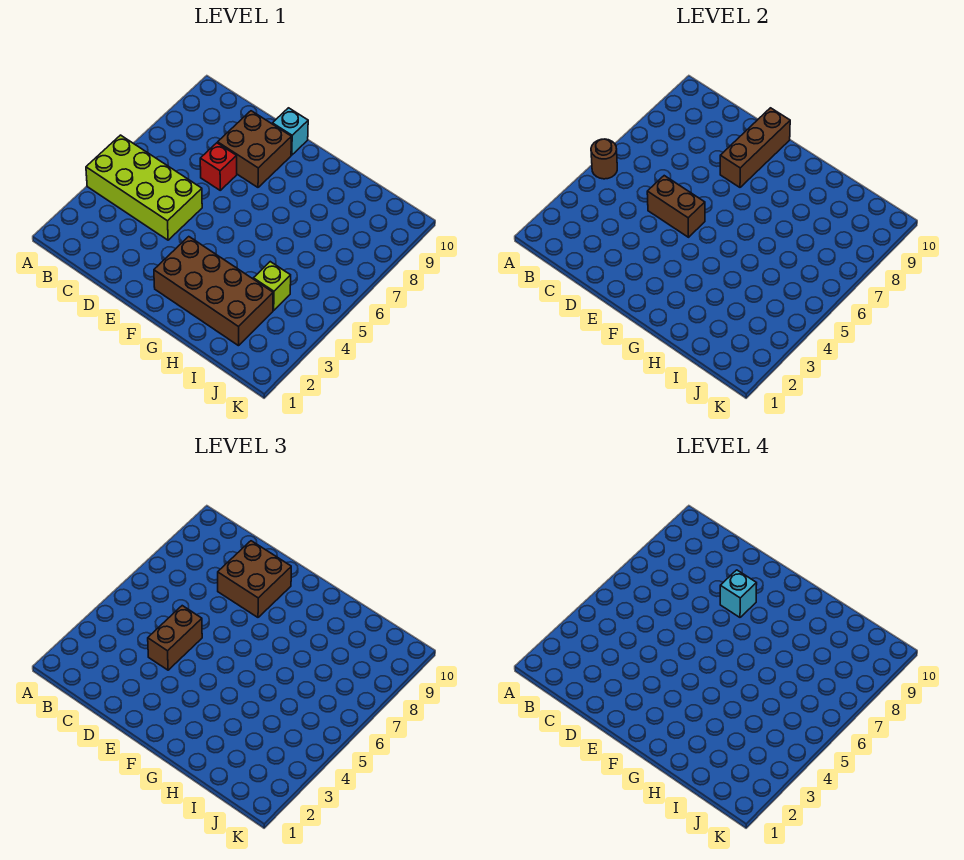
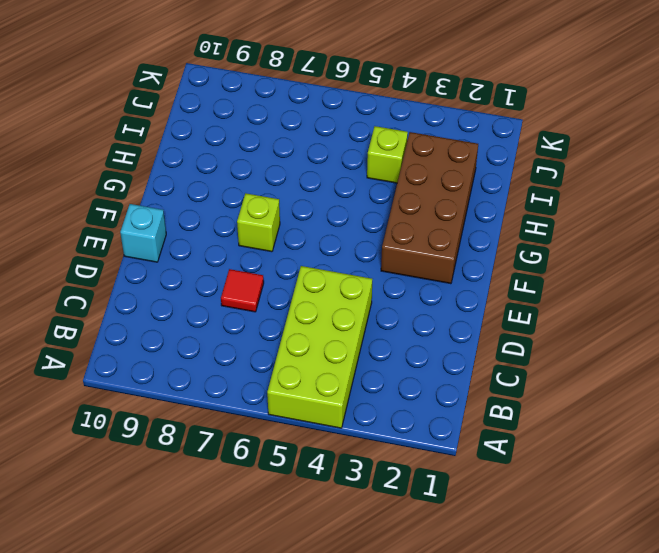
red tile D7 level 1 -> red brick D7 level 1
lime brick F7 level 1 -> none
none -> brown brick D8:E9 level 1
none -> brown round brick A5 level 2
none -> brown brick D5:E5 level 2

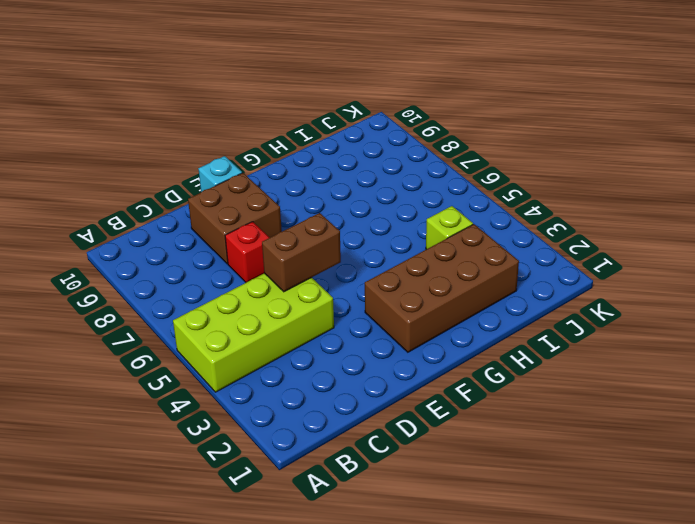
none -> brown round brick A5 level 2
none -> brown brick E8:E10 level 2
none -> brown brick D4:D5 level 3

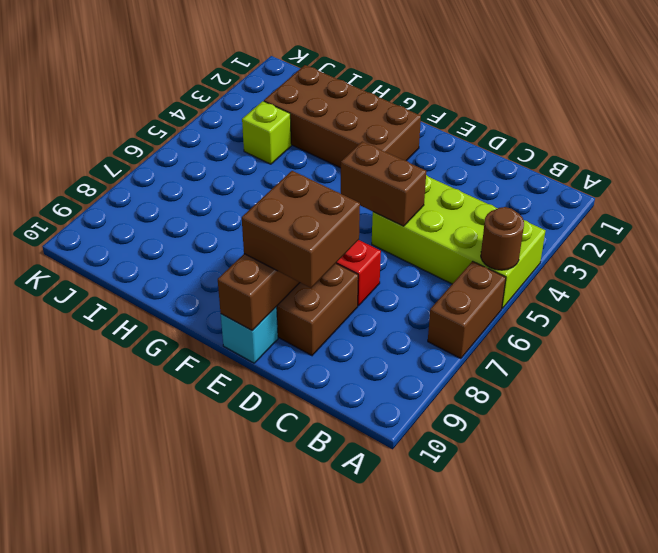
brown brick A6:A7 level 1 -> brown brick D4:D5 level 3
none -> cyan brick E8 level 4

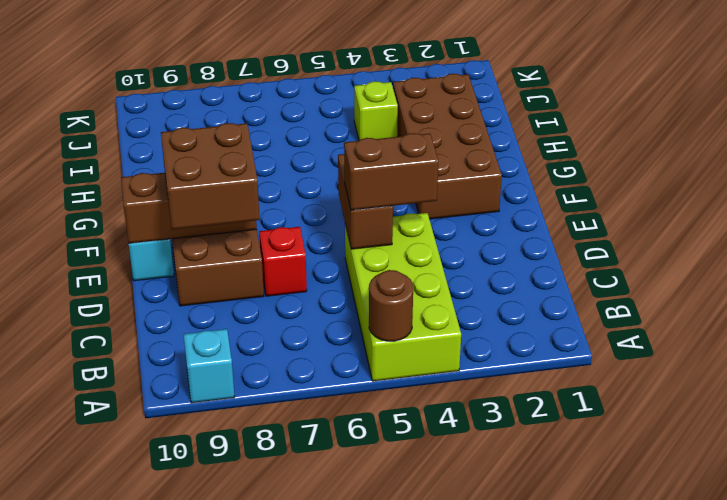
cyan brick A9 level 1 -> cyan brick E8 level 4

